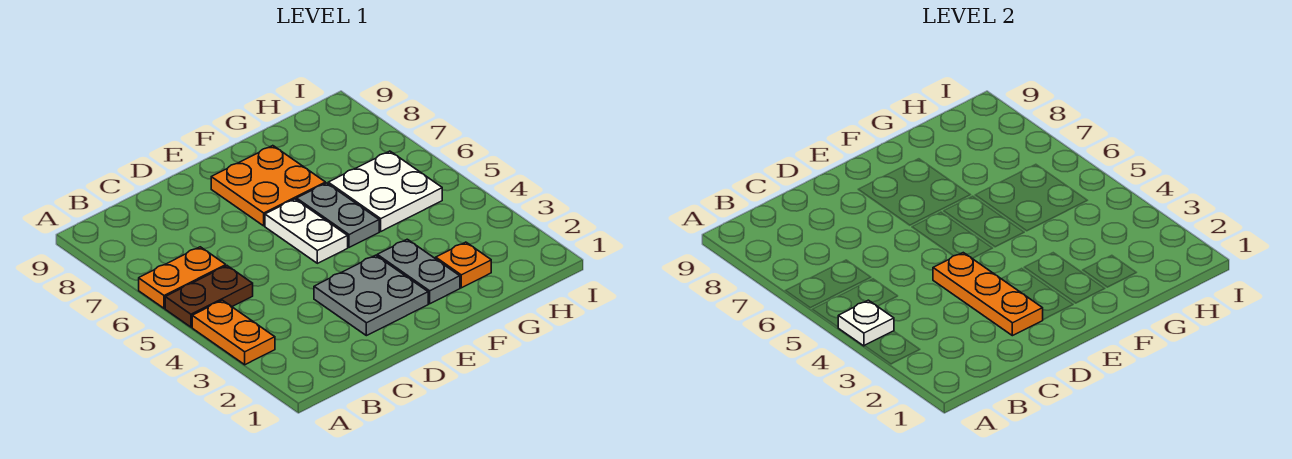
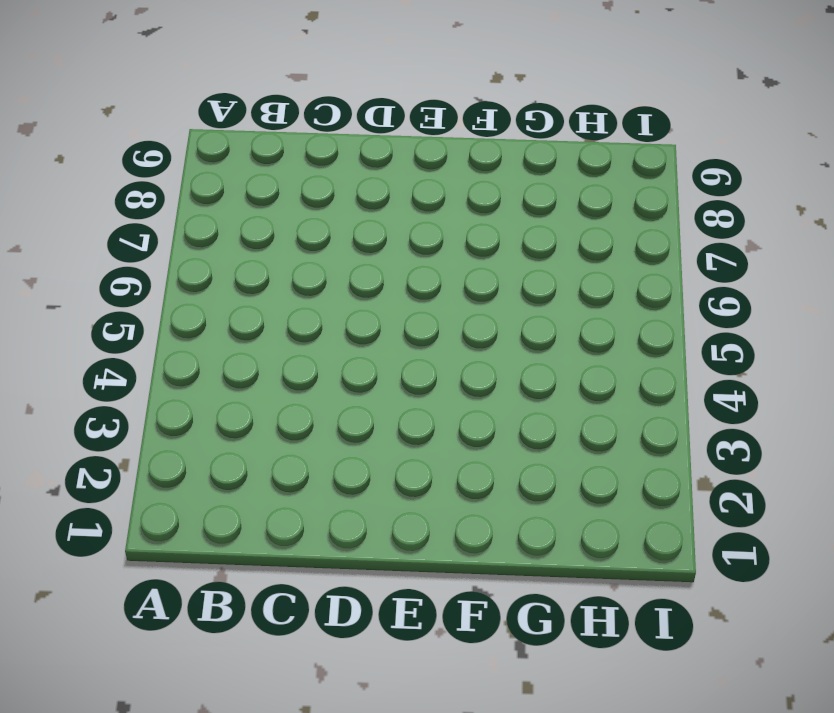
none -> orange plate A3:A4 level 1
none -> brown plate A5:B5 level 1
none -> orange plate A6:B6 level 1

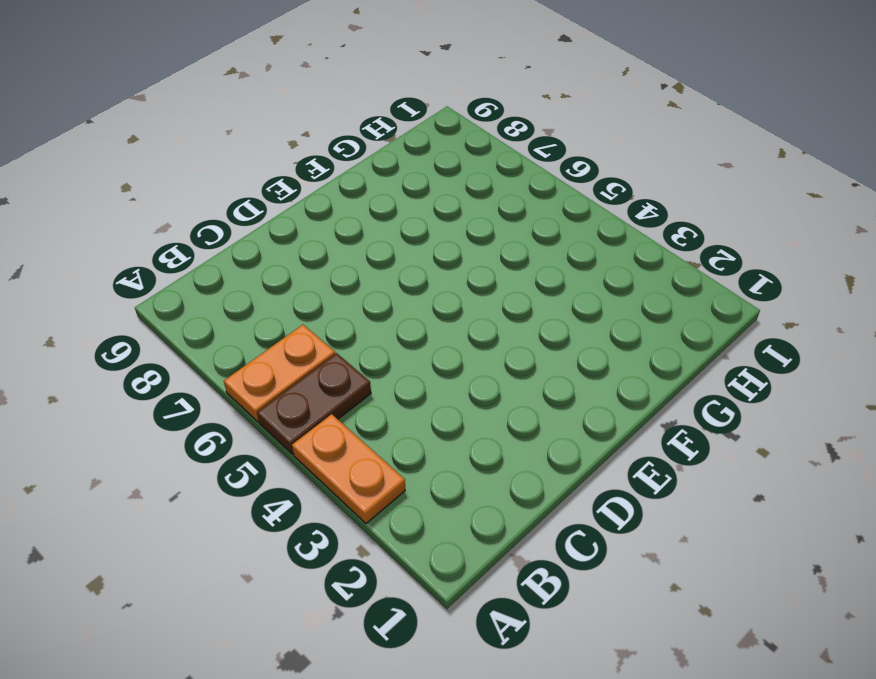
none -> grey plate D2:E3 level 1
none -> white plate E5:E6 level 1
none -> orange plate E7:F8 level 1

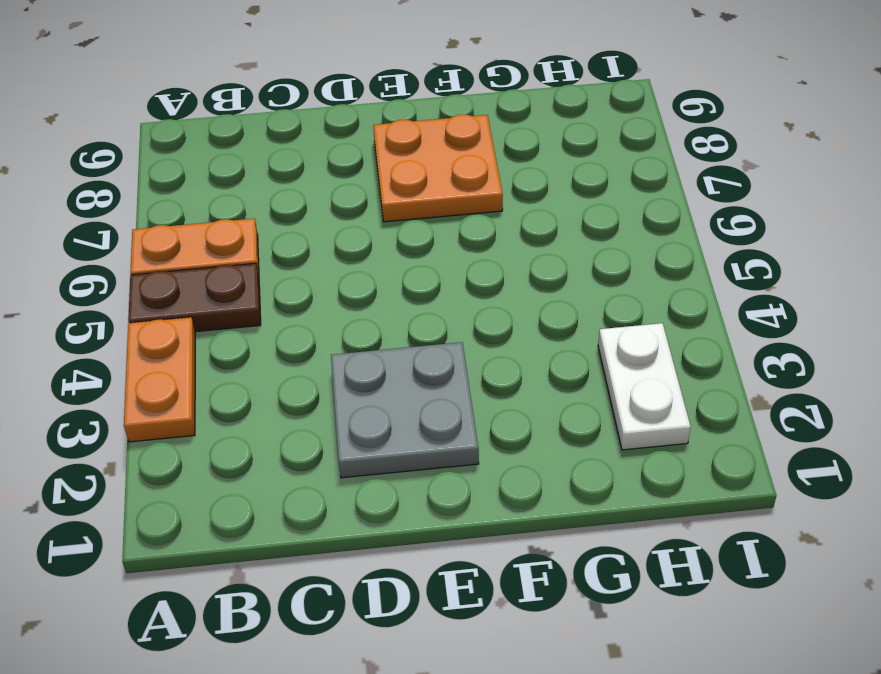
white plate H2:H3 level 1 -> white plate E5:E6 level 1
none -> grey plate F2:F3 level 1
none -> grey plate F5:F6 level 1
none -> orange plate G2 level 1

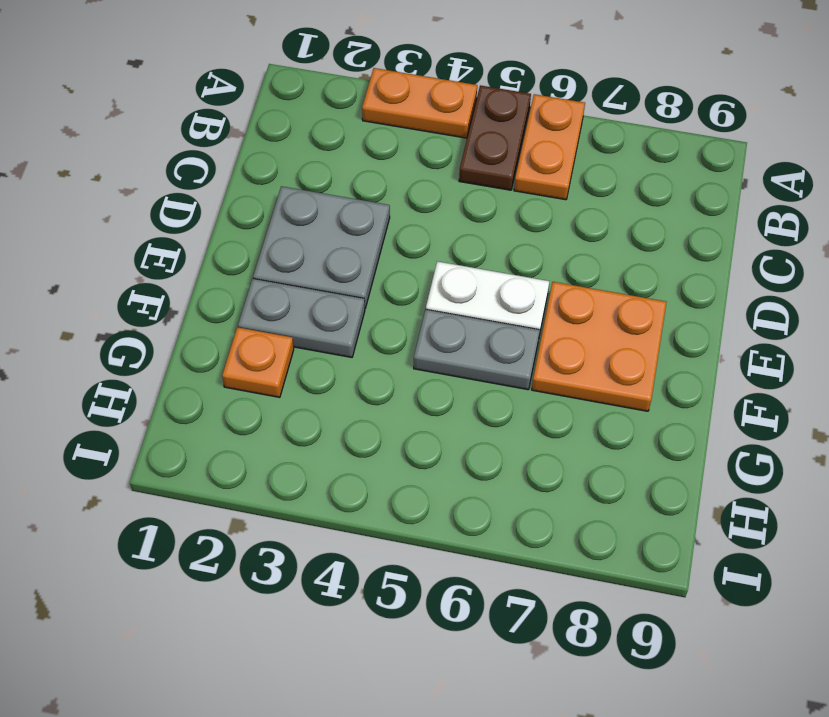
none -> white plate G5:H6 level 1
none -> white plate A4 level 2
none -> orange plate D2:D4 level 2

